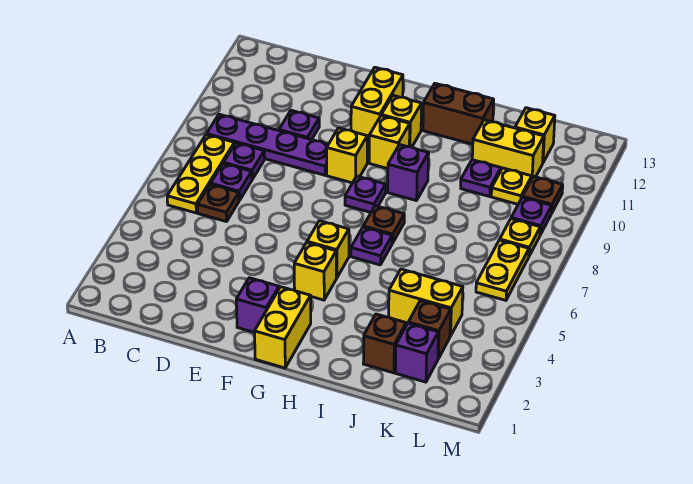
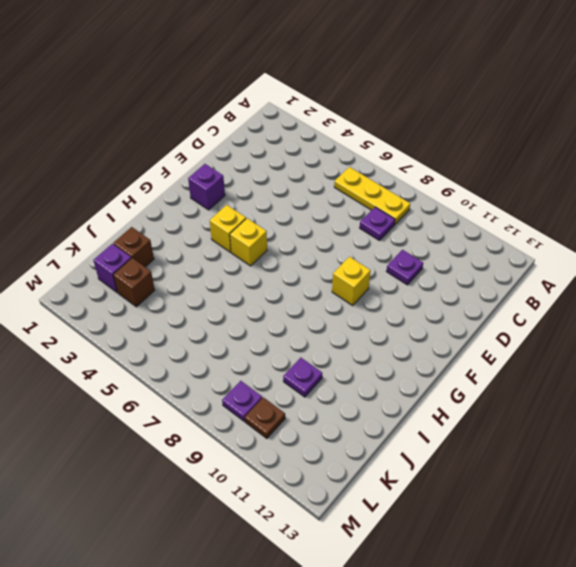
none -> purple plate B9:E9 level 1
none -> brown plate C6 level 1
none -> purple plate C7 level 1
none -> yellow brick F11:F12 level 1

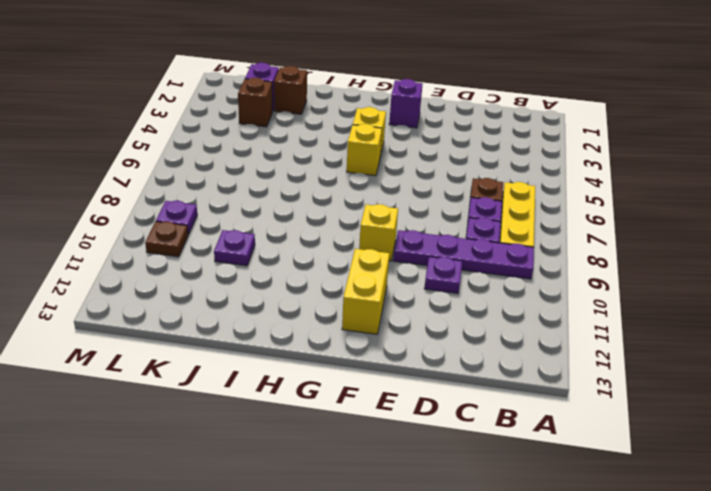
none -> yellow brick G1:G2 level 1
none -> purple plate G8 level 1
none -> yellow brick G10 level 1
none -> yellow brick G11 level 1

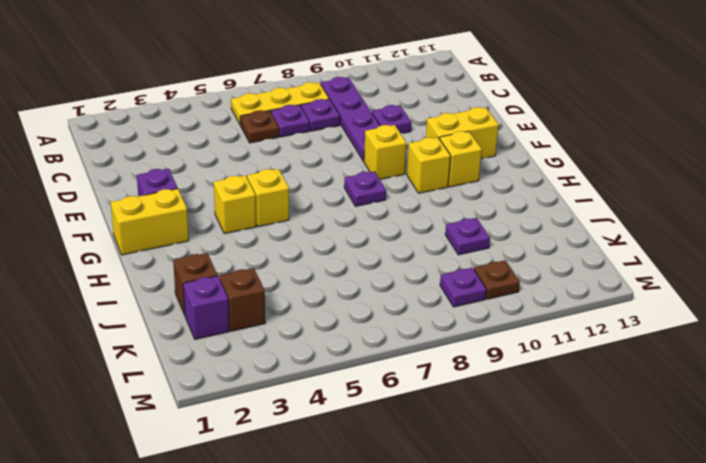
none -> purple plate H6 level 1
none -> brown plate H7 level 1
none -> purple brick H9 level 1
none -> brown brick H12:I12 level 1

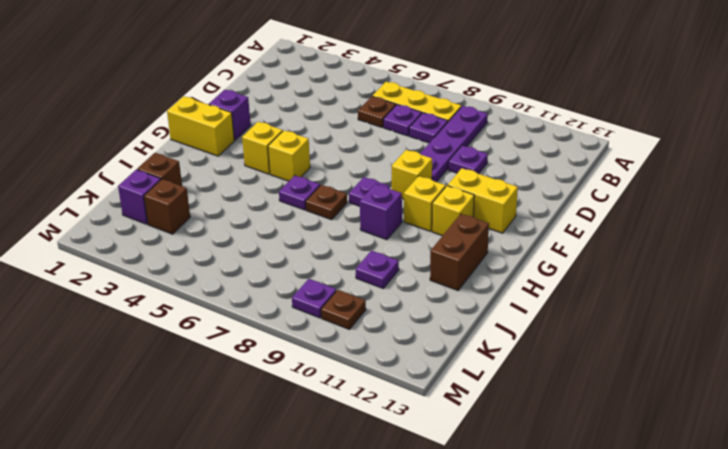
none -> yellow brick J4:K4 level 1
none -> yellow brick J11:K11 level 1
none -> yellow plate K10 level 1
none -> yellow brick K12 level 1

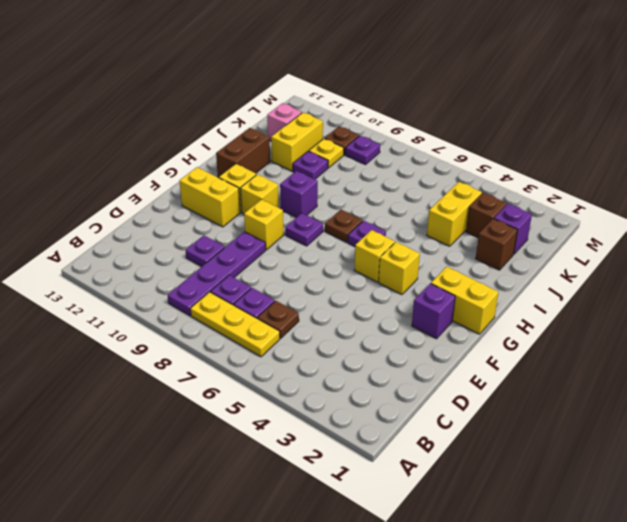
pink brick K12 level 1 -> yellow brick K12 level 1
none -> yellow plate L6:L7 level 1
none -> yellow plate L8 level 1

